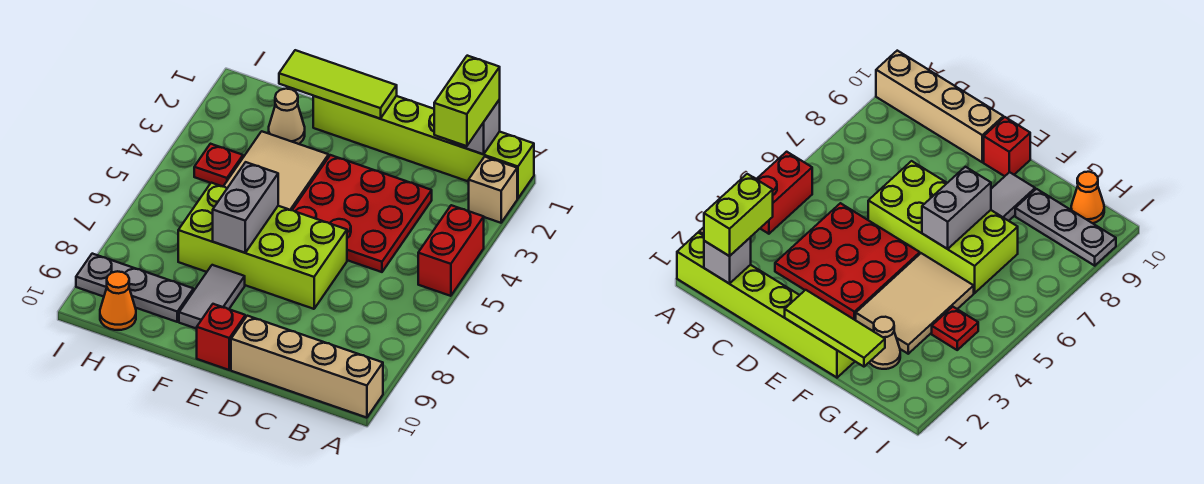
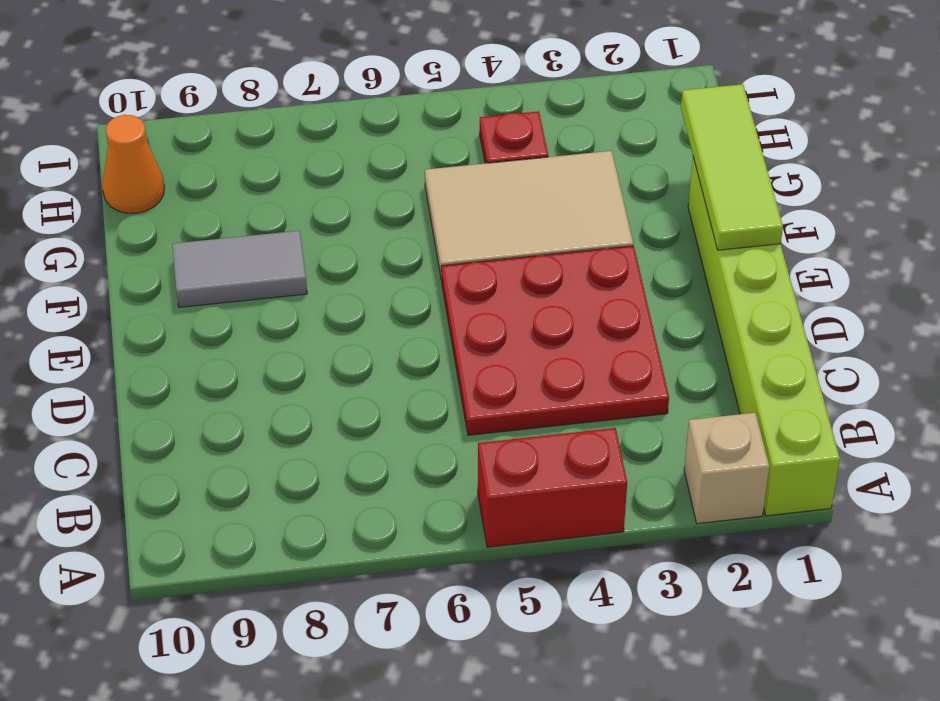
none -> tan brick A10:D10 level 1
none -> lime brick D6:G7 level 1
none -> red brick E10 level 1

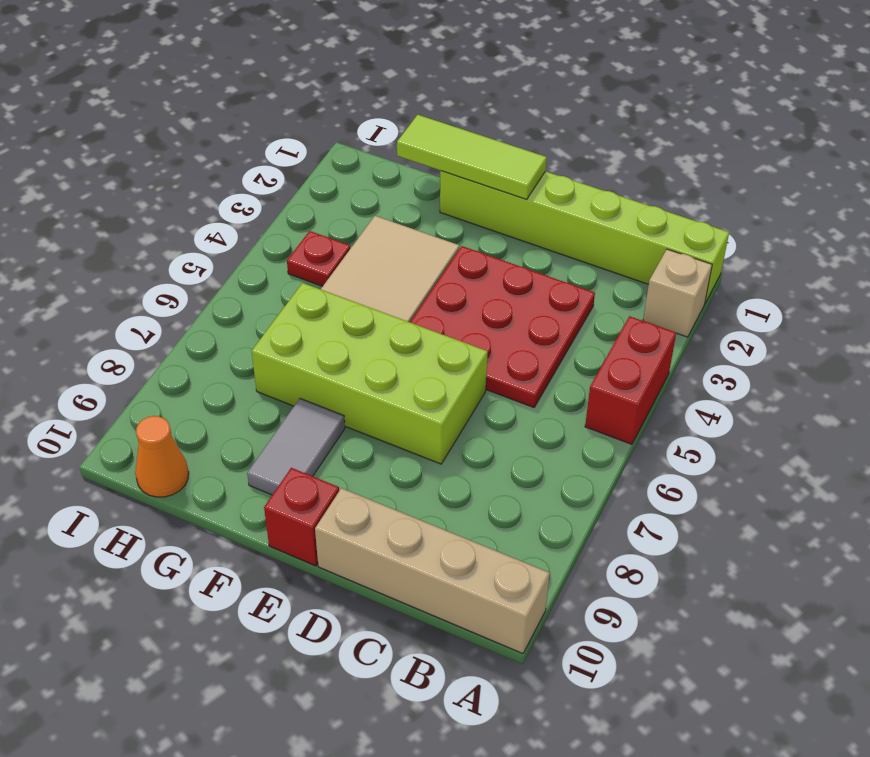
none -> tan cone G2 level 1
none -> grey plate G9:I9 level 1
none -> grey brick B1 level 2

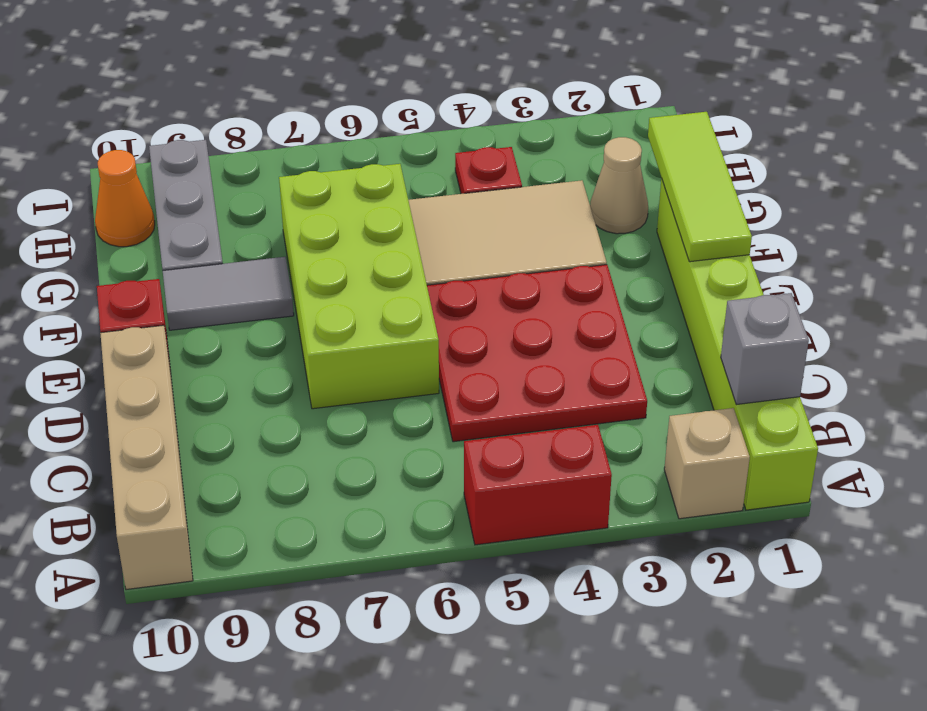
none -> grey brick F6:F7 level 2
none -> lime brick B1:B2 level 3

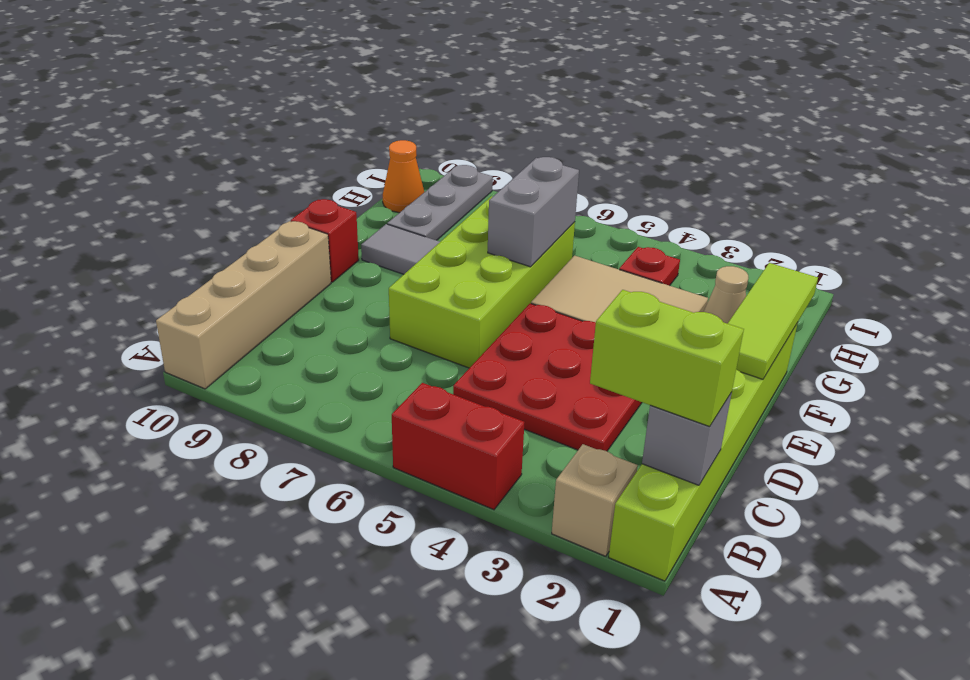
grey brick F6:G6 level 2 -> grey brick F6:F7 level 2

